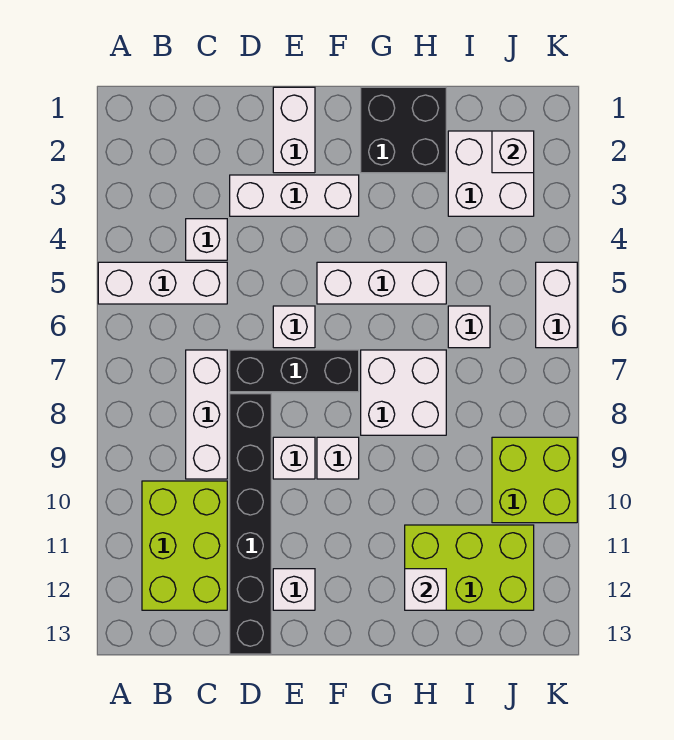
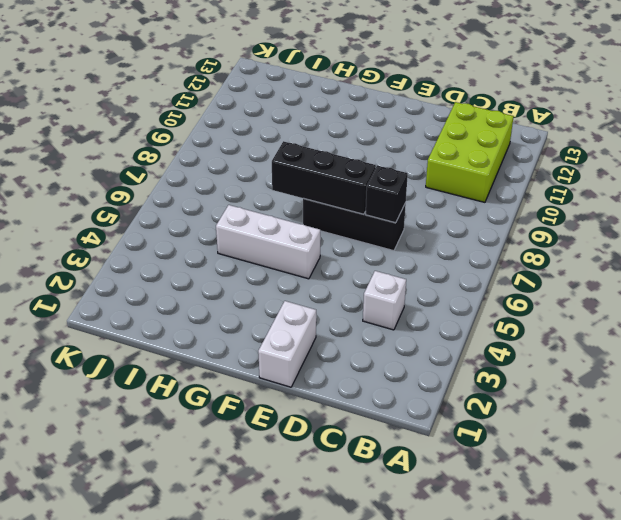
black brick D7 level 2 -> none
black brick E7:G7 level 2 -> none
none -> white brick A5:C5 level 1
none -> white brick C7:C9 level 1
none -> white brick D3:F3 level 1

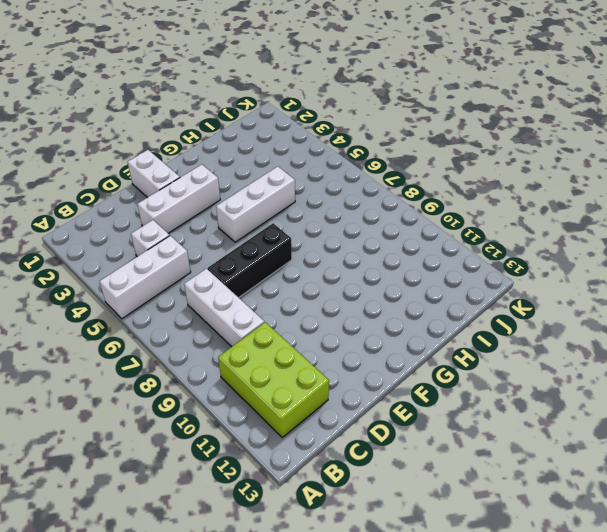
none -> black brick D8:D13 level 1
none -> white brick E6 level 1
none -> white brick E9 level 1

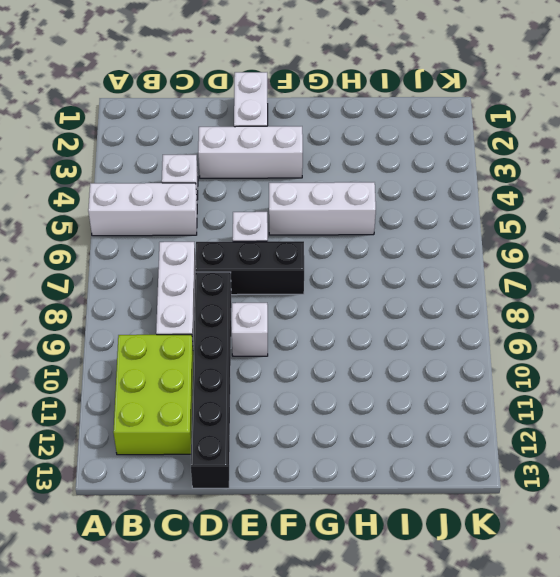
none -> white brick E12 level 1
none -> white brick F9 level 1
none -> black brick G1:H2 level 1

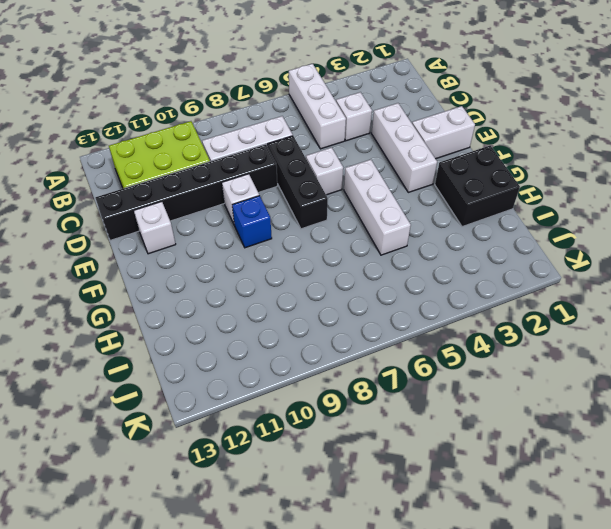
blue brick F9 level 1 -> white brick F9 level 1
none -> white brick G7:H8 level 1
none -> lime brick H11:J12 level 1
none -> white brick I2:J3 level 1

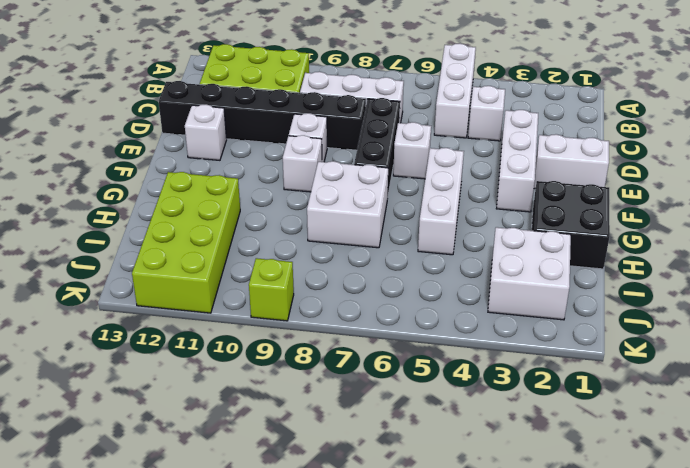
lime brick H11:K12 level 1 -> lime brick H11:J12 level 1
lime brick K9 level 1 -> lime brick J9:K10 level 1
none -> white brick I6 level 1
none -> white brick K5:K6 level 1
none -> white brick H12 level 2

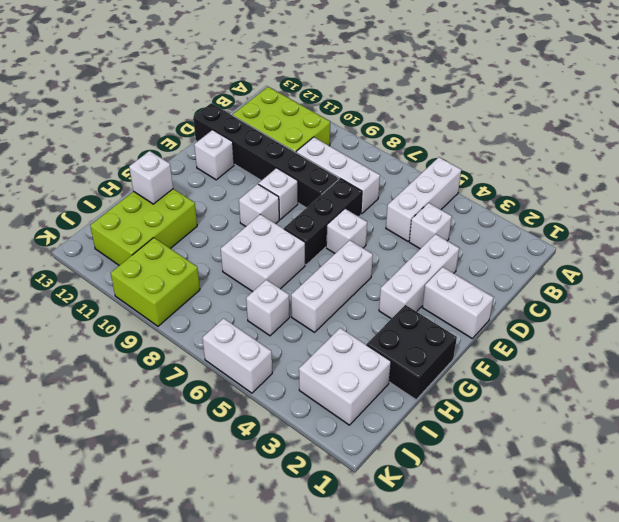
none -> white brick J2 level 2

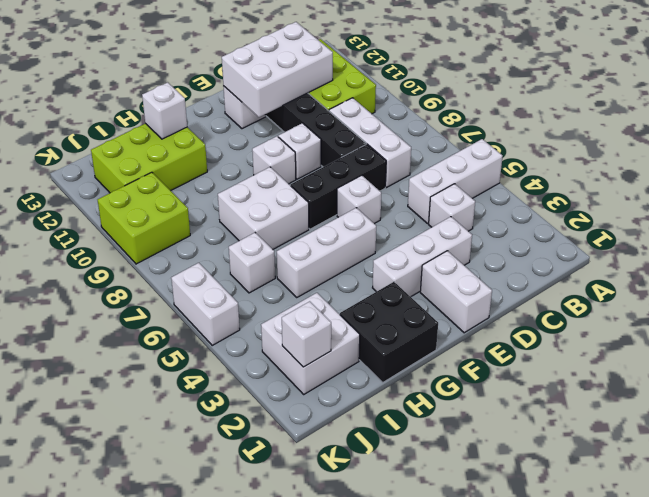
white brick C11:E12 level 2 -> none

